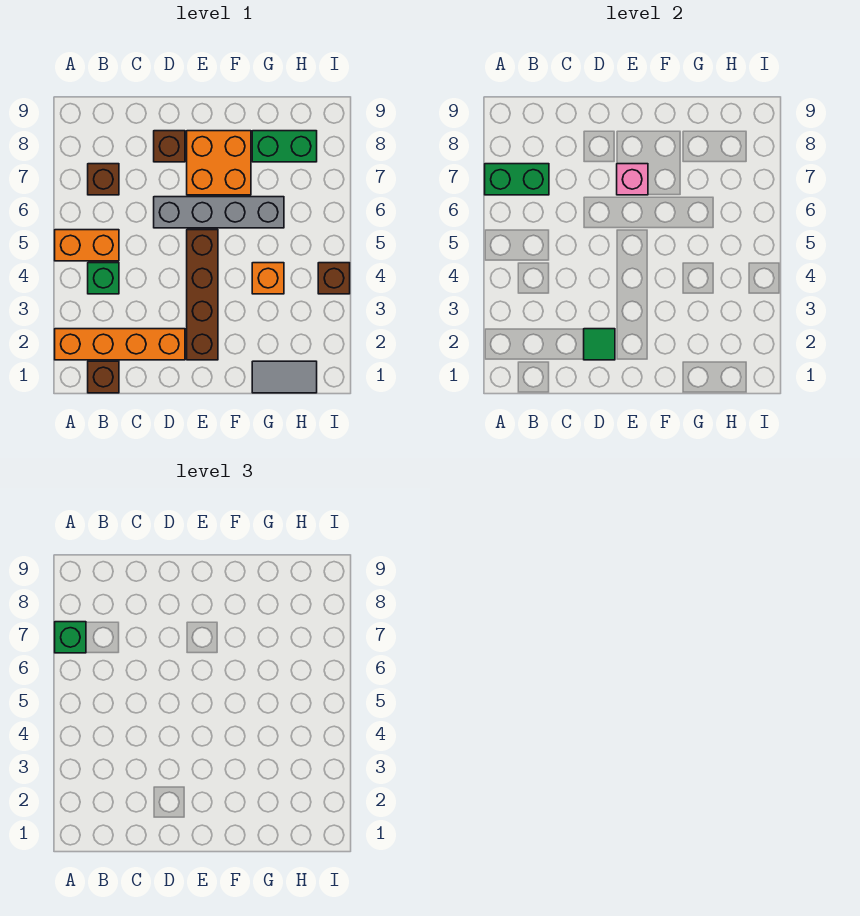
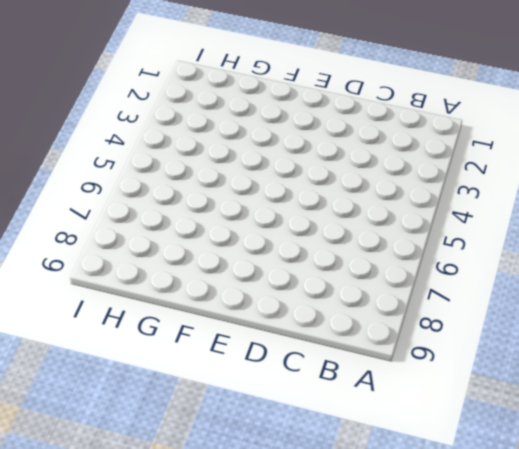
none -> orange brick A2:D2 level 1
none -> orange brick A5:B5 level 1
none -> brown brick B1 level 1

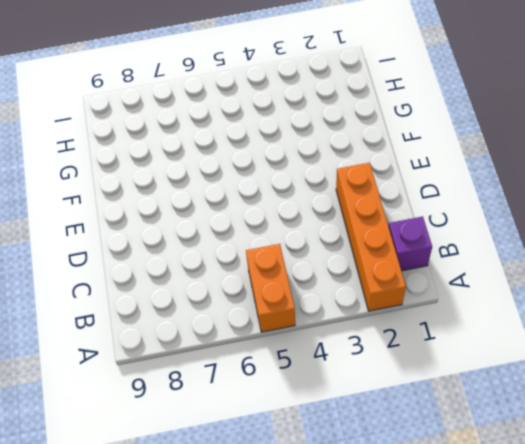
purple brick B1 level 1 -> brown brick B1 level 1
none -> green brick B4 level 1
none -> brown brick B7 level 1
none -> grey brick D6:G6 level 1

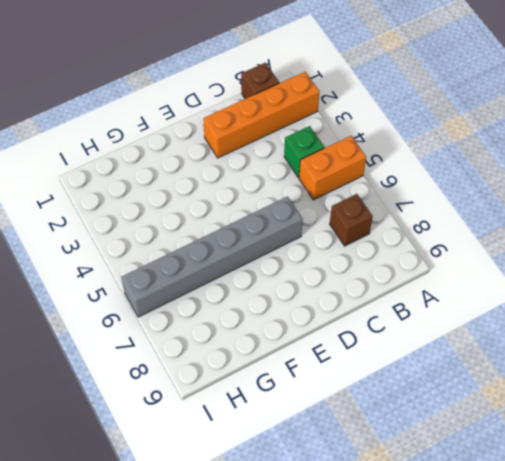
grey brick D6:I6 level 1 -> grey brick D6:G6 level 1
none -> brown brick D8 level 1
none -> brown brick E2:E5 level 1
none -> orange brick E7:F8 level 1

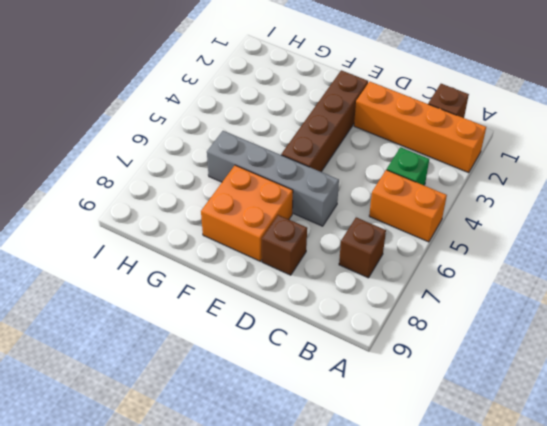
none -> grey tile G1:H1 level 1
none -> orange brick G4 level 1
none -> green brick G8:H8 level 1

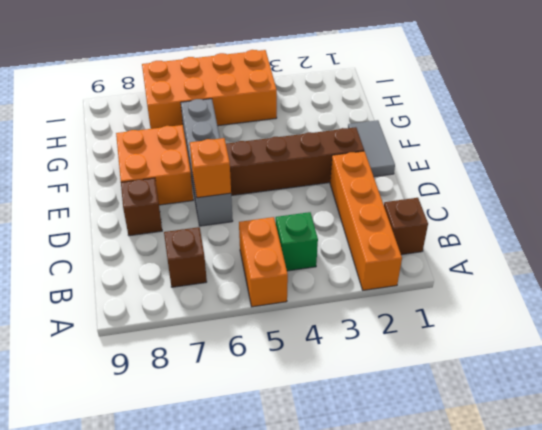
orange brick D6 level 2 -> orange brick G4 level 1
grey tile E1:F1 level 1 -> grey tile G1:H1 level 1
orange brick H4:I7 level 1 -> brown brick I4 level 1
none -> green brick G8:H8 level 1
none -> green brick A7:B7 level 2
none -> green tile D2 level 2

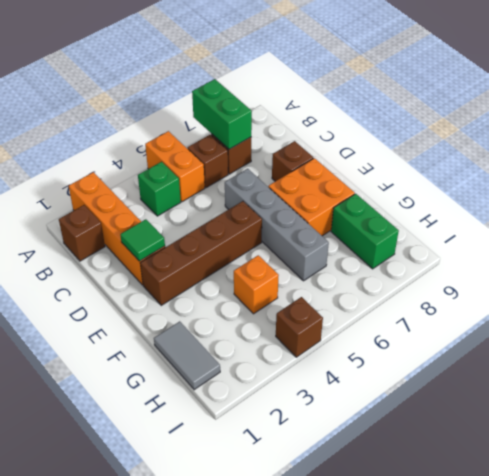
brown brick B6 level 1 -> none
none -> pink brick E7 level 2
none -> green brick A7 level 3

